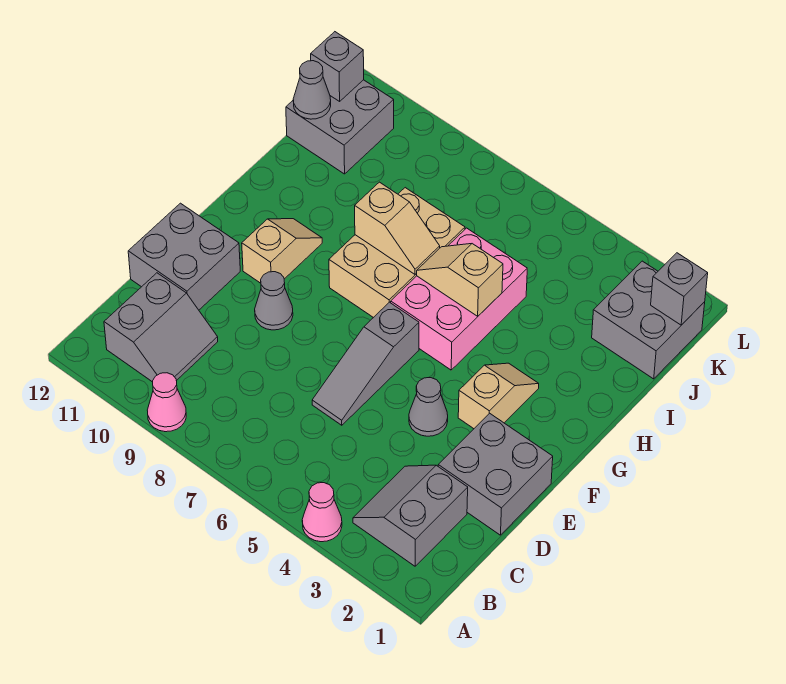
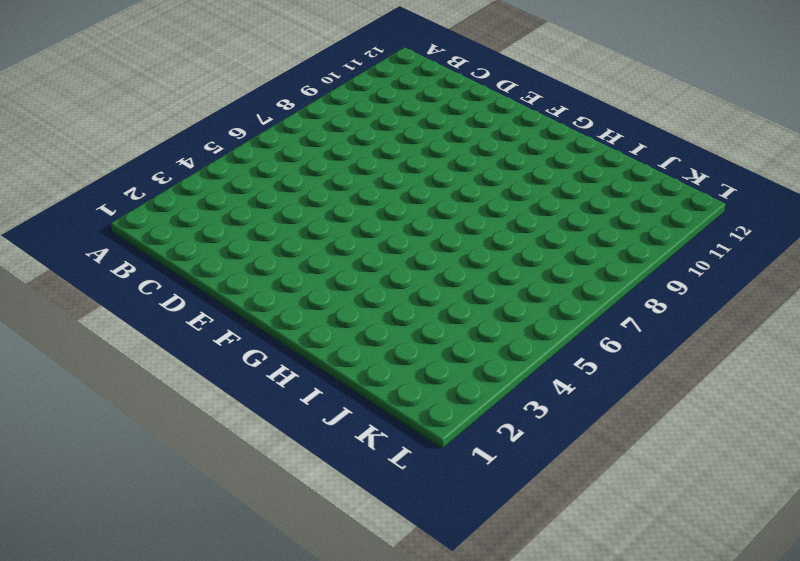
none -> pink cone A4 level 1
none -> pink cone A9 level 1
none -> grey slope B2:C3 level 1 top 2

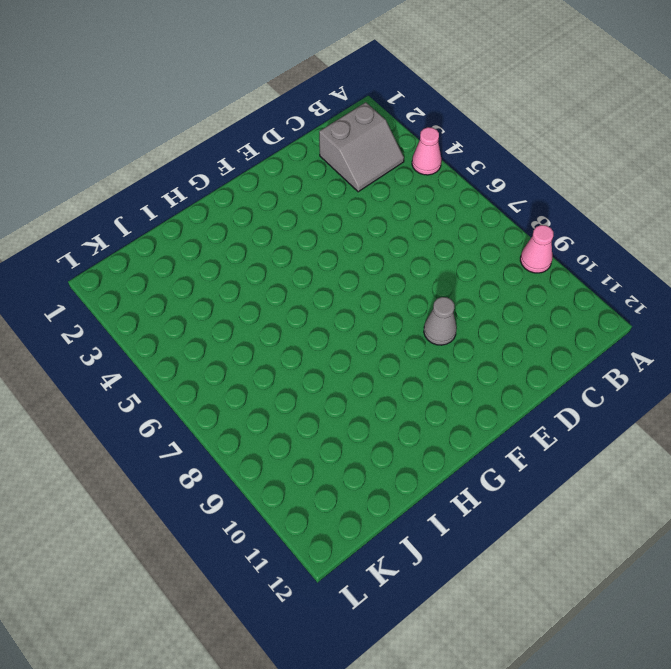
none -> grey slope B10:C11 level 1 top 11
none -> grey brick D1:E2 level 1
none -> grey slope D6:F6 level 1 top F

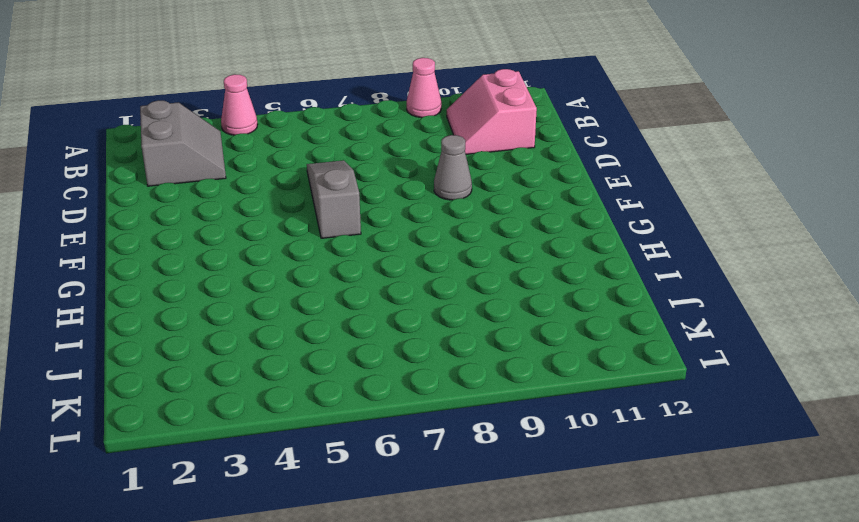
pink slope B10:C11 level 1 top 11 -> grey slope B10:C11 level 1 top 11
none -> grey brick D1:E2 level 1
none -> grey brick D11:E12 level 1
none -> grey cone E4 level 1

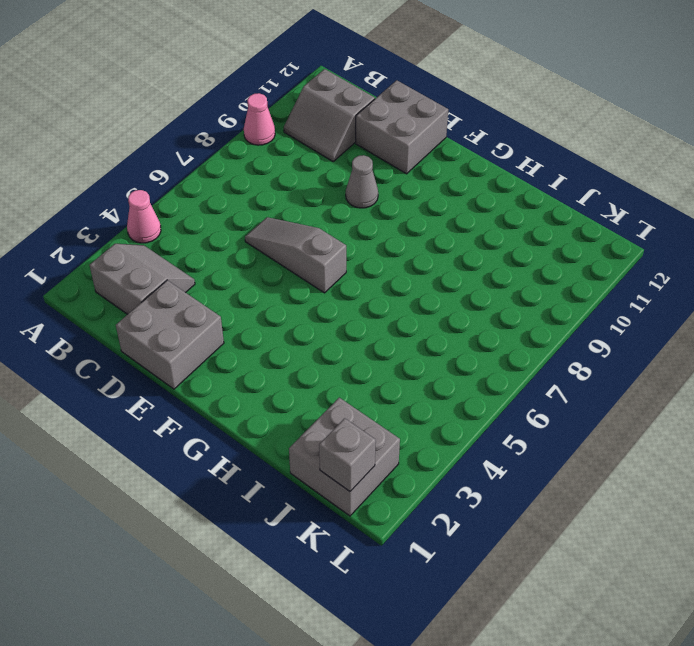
none -> grey cone E4 level 1
none -> tan slope F3:G3 level 1 top F
none -> tan slope F10:G10 level 1 top F

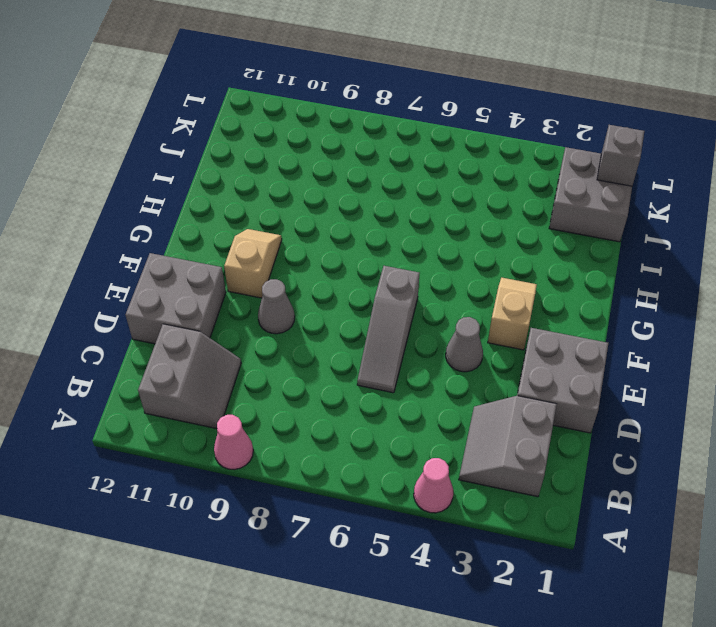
none -> pink brick G5:I6 level 1
none -> tan brick G7:I8 level 1
none -> grey brick J11:K12 level 1

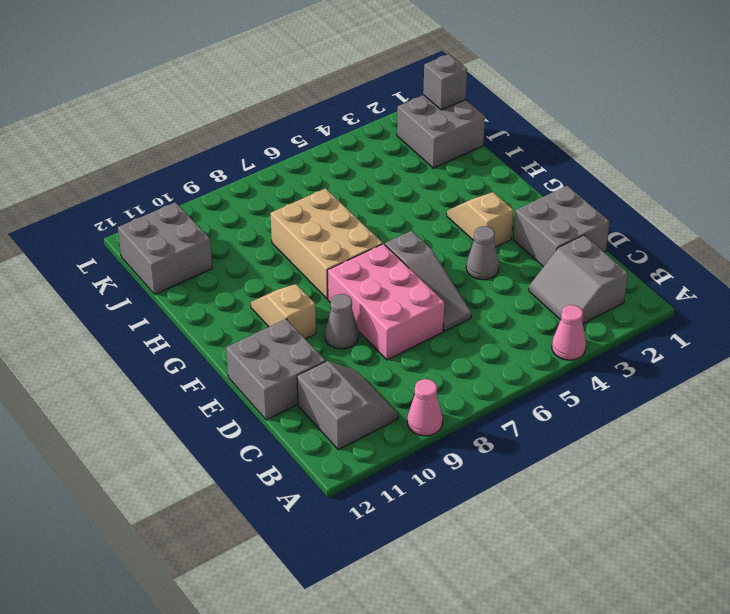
pink brick D7:F8 level 1 -> pink brick G5:I6 level 1
none -> tan slope H5:H6 level 2 top 5
none -> tan slope H7:H8 level 2 top 8
none -> grey cone J12 level 2

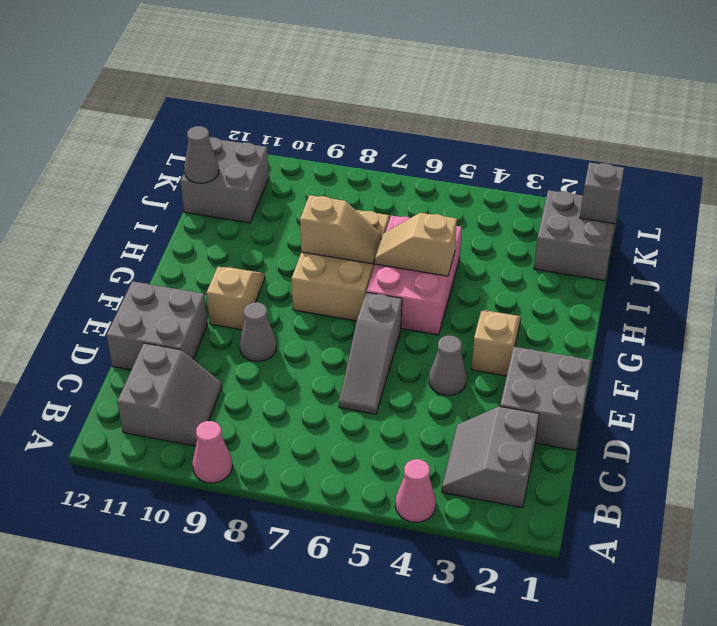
none -> grey brick K12 level 2

